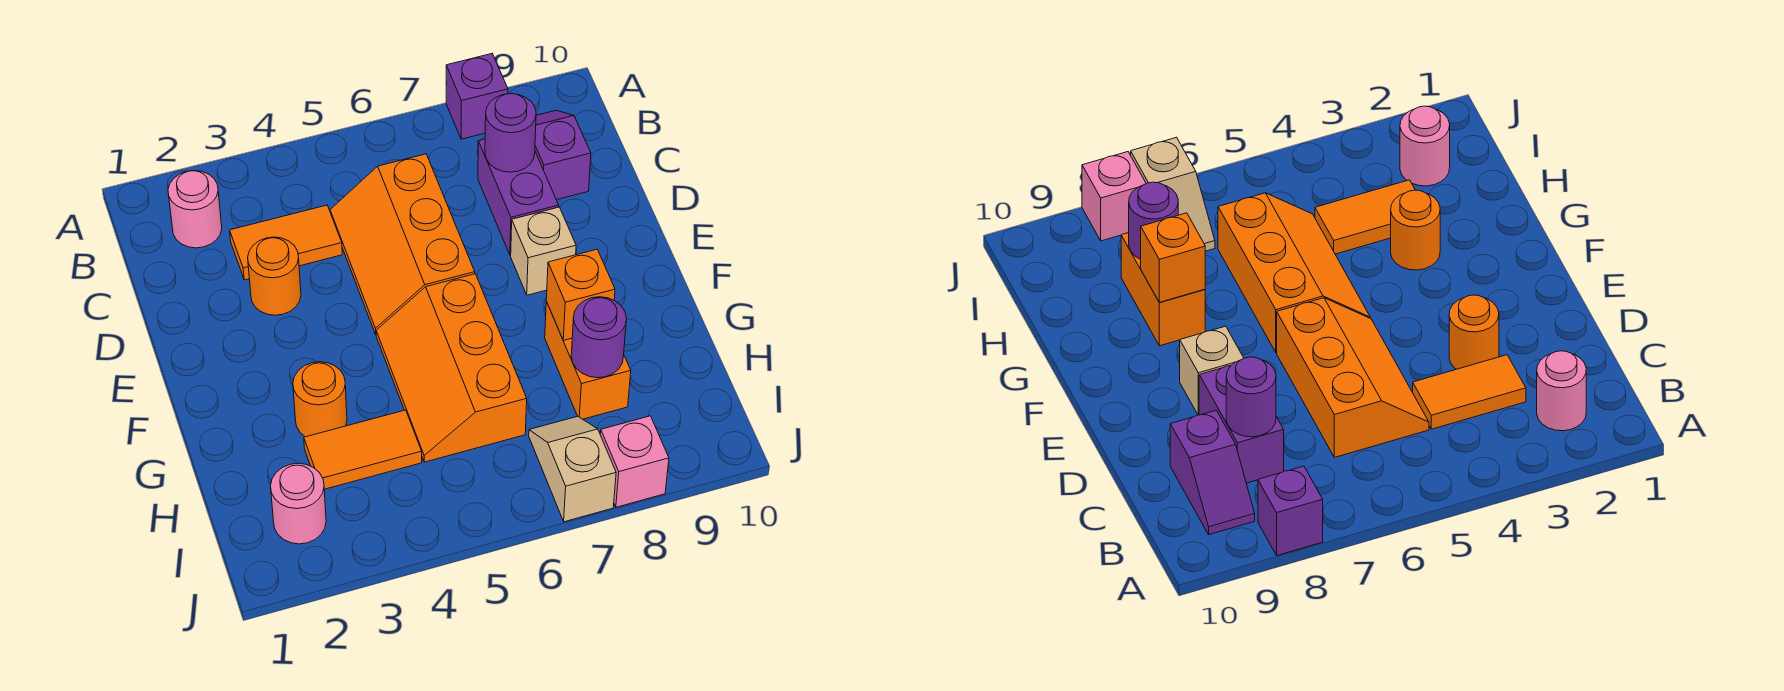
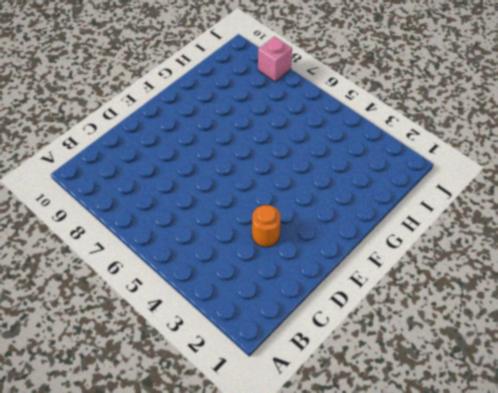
none -> purple brick A8 level 1
none -> pink round brick B2 level 1
none -> purple slope B9:C9 level 1 top C

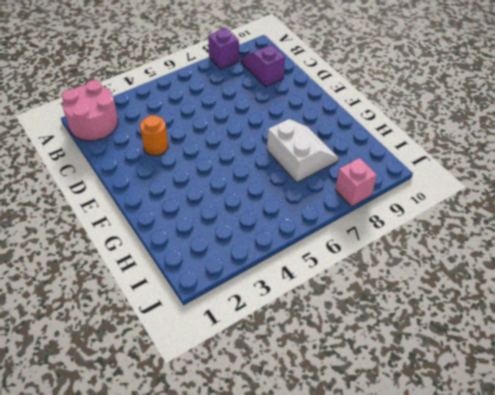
pink round brick A1:B2 level 1 -> pink round brick B2 level 1
white slope G7:H8 level 1 top 7 -> orange brick G8:H8 level 1
none -> orange tile C3:C4 level 1
none -> orange slope C5:E6 level 1 top 6
none -> purple brick C8:D8 level 1

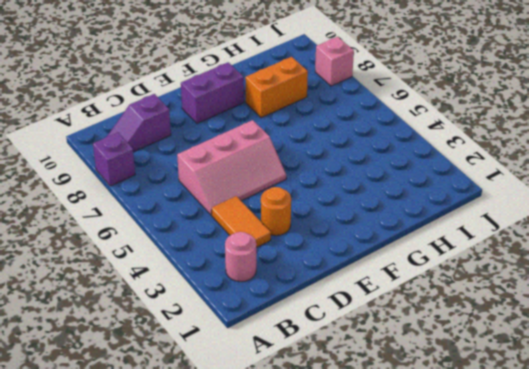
pink slope C5:E6 level 1 top 6 -> orange slope C5:E6 level 1 top 6
purple brick E9:F9 level 1 -> purple brick C8:D8 level 1
none -> tan brick E8 level 1
none -> orange slope F5:H6 level 1 top 6
none -> orange round brick G3 level 1

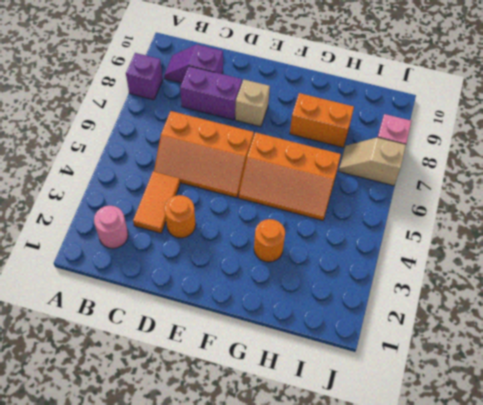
none -> orange tile H3:H4 level 1
none -> pink round brick I2 level 1
none -> purple round brick C8 level 2

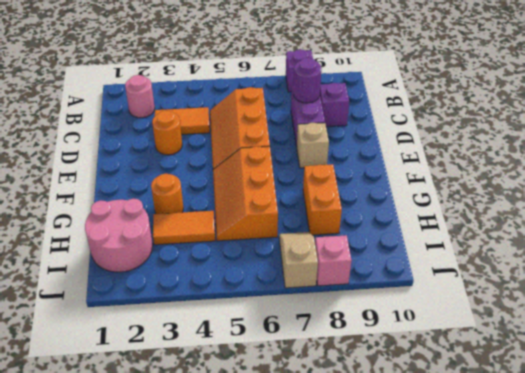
pink round brick H1:I2 level 1 -> pink round brick I2 level 1
none -> orange brick G8 level 2
none -> purple round brick H8 level 2

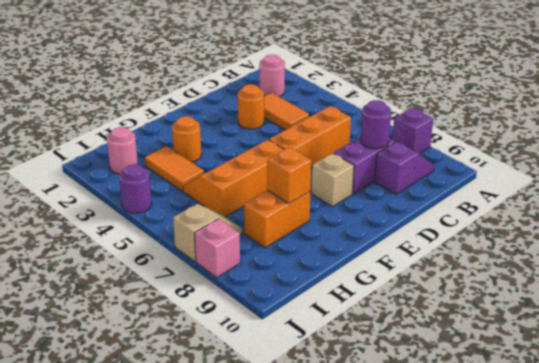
purple round brick J4 level 1 -> purple round brick H8 level 2

